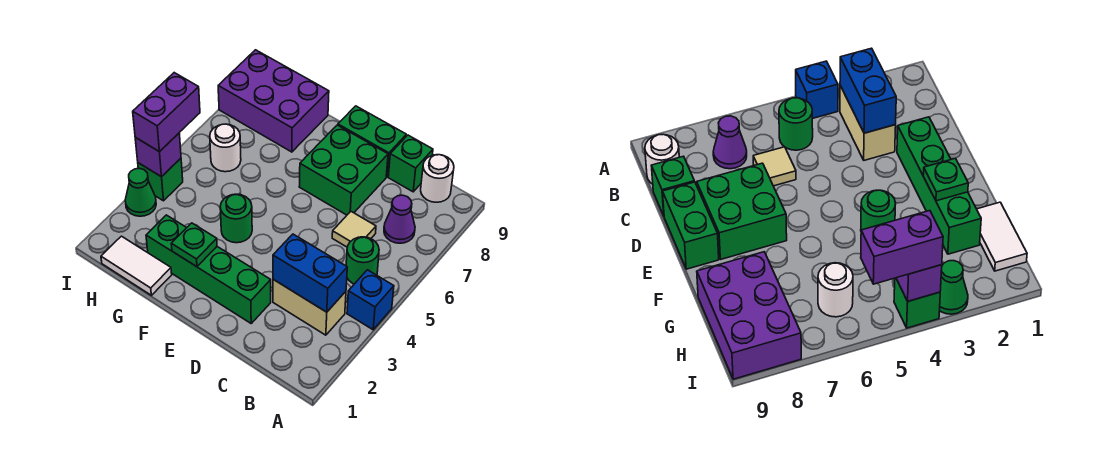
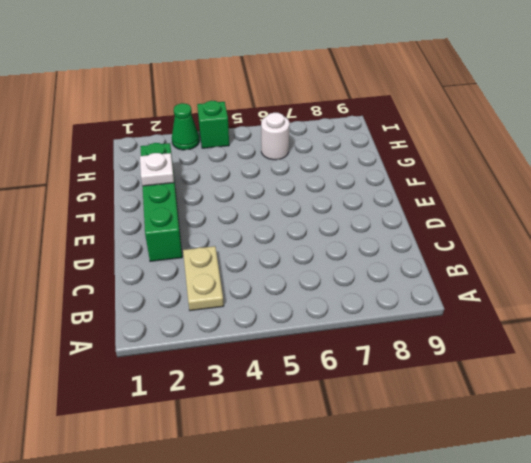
tan plate B3:C3 level 1 -> tan brick B3:C3 level 1
white plate F2 level 2 -> green plate F2 level 2
none -> blue brick A4 level 1
none -> green round brick B5 level 1
none -> purple cone B7 level 1

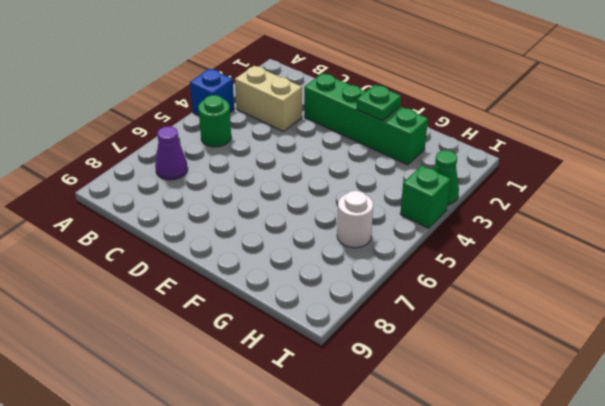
none -> white round brick B9 level 1
none -> tan tile C6 level 1
none -> green brick C9 level 1

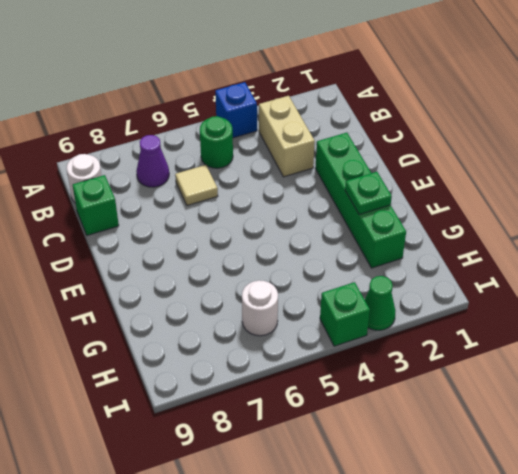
none -> green brick D7:E8 level 1
none -> green brick D9:E9 level 1
none -> green round brick F4 level 1

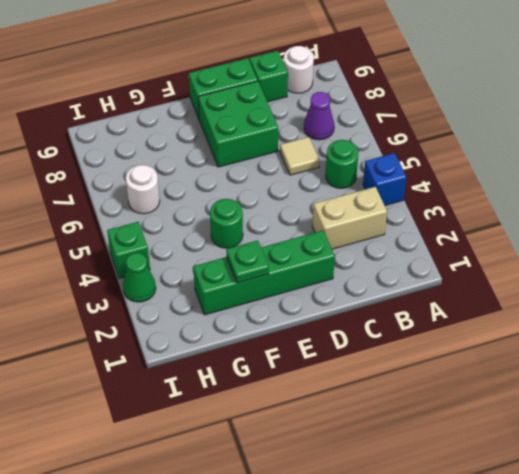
none -> white tile G1:H1 level 1
none -> purple brick G8:I9 level 1
none -> blue brick B3:C3 level 2

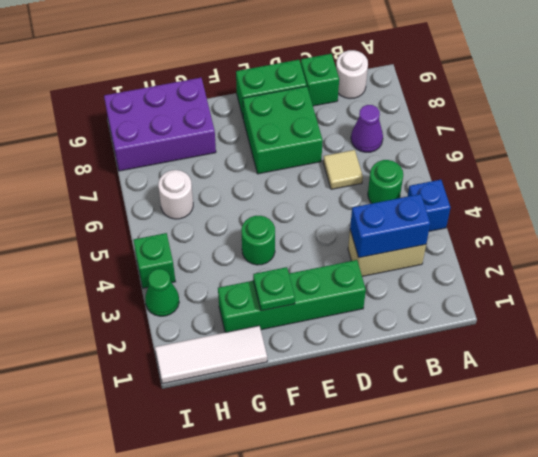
white tile G1:I1 level 1 -> white tile G1:H1 level 1
none -> purple brick I4 level 2
none -> purple brick I4:I5 level 3

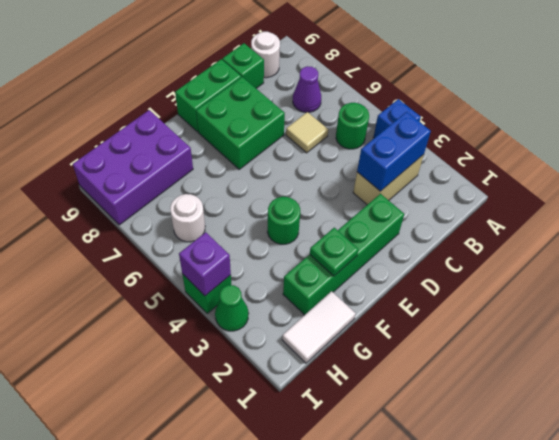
none -> purple brick I4:I5 level 3

